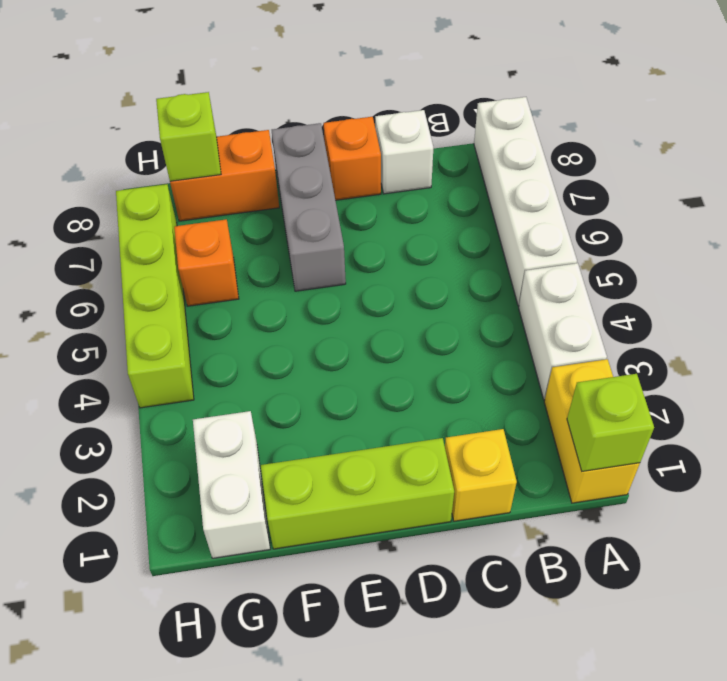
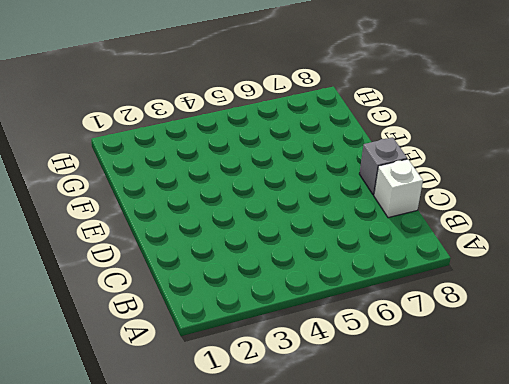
grey brick D8 level 1 -> orange brick D8 level 1
none -> yellow brick A1:A2 level 1
none -> white brick A3:A4 level 1
none -> white brick A5:A8 level 1

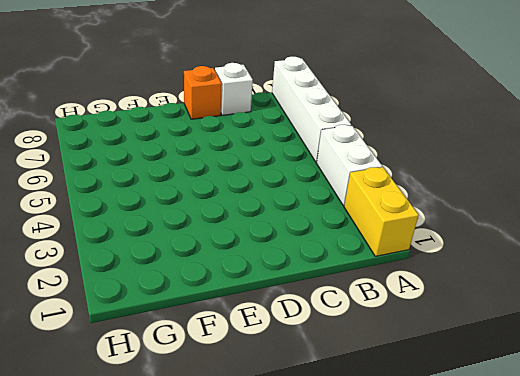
none -> yellow brick C1 level 1
none -> lime brick D1:F1 level 1
none -> grey brick E6:E8 level 1

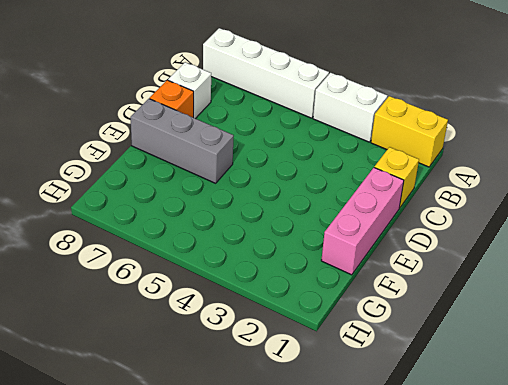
pink brick D1:F1 level 1 -> lime brick D1:F1 level 1
none -> orange brick F8:G8 level 1
none -> white brick G1:G2 level 1
none -> orange brick G6 level 1

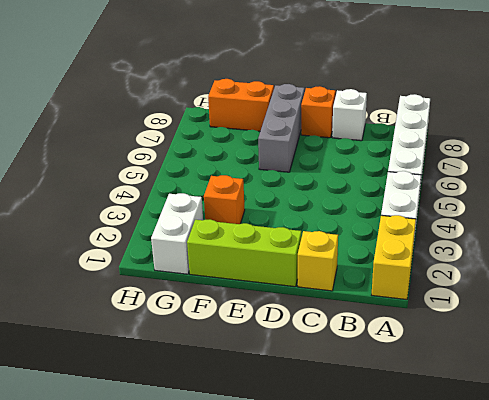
orange brick F3 level 1 -> orange brick G6 level 1
none -> lime brick H4:H7 level 1
none -> lime brick A1 level 2
none -> lime brick G8 level 2

